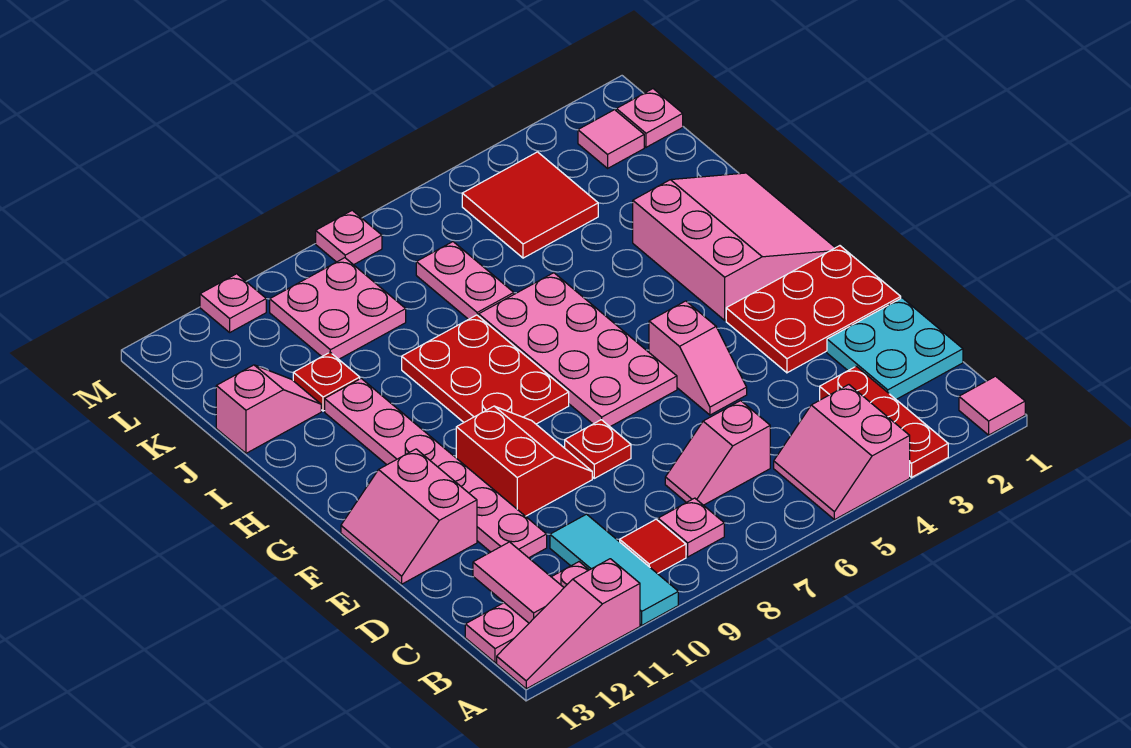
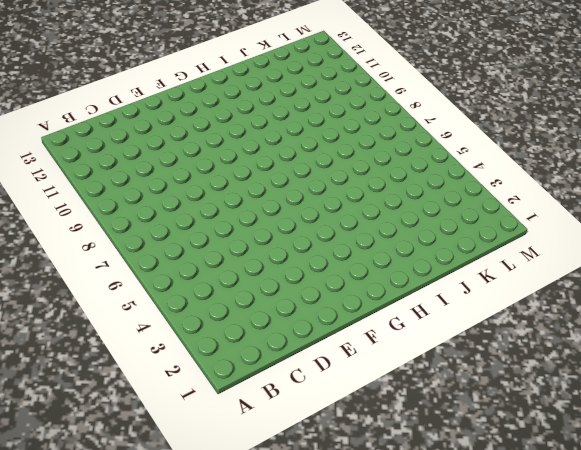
none -> pink tile A1 level 1
none -> red plate A3:C3 level 1
none -> pink slope A4:B5 level 1 top 4

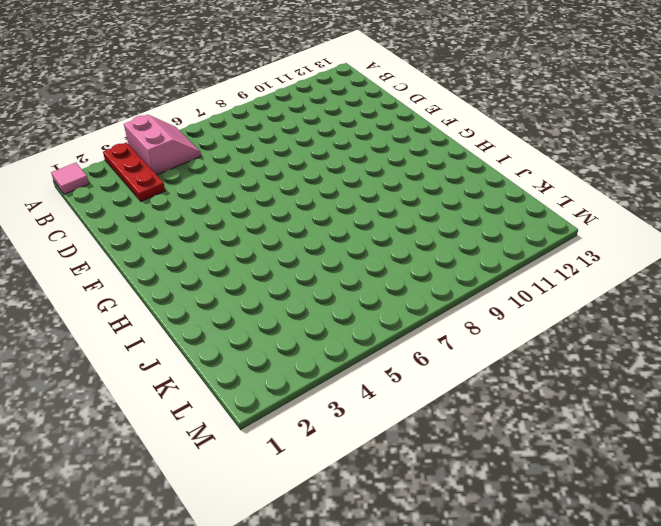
none -> cyan tile A10:C10 level 1
none -> pink slope A11:A13 level 1 top 11
none -> pink plate B8 level 1

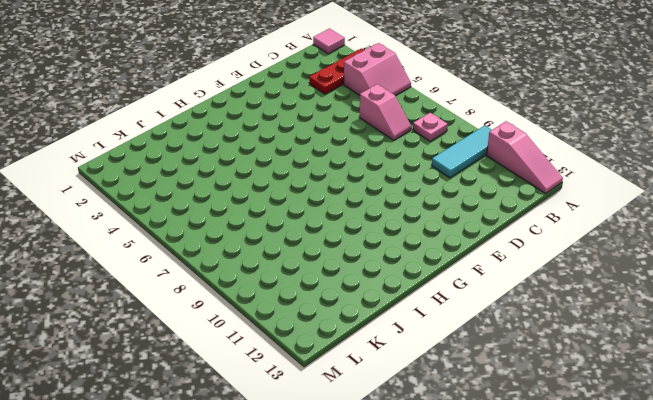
none -> red tile B9 level 1
none -> pink plate B11:B13 level 1
none -> cyan plate C1:D2 level 1

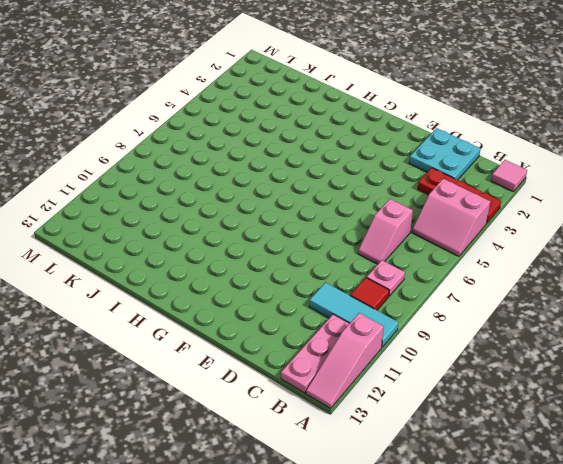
none -> pink plate D11:I11 level 1
none -> red plate E1:F3 level 1
none -> pink slope E5:F5 level 1 top F

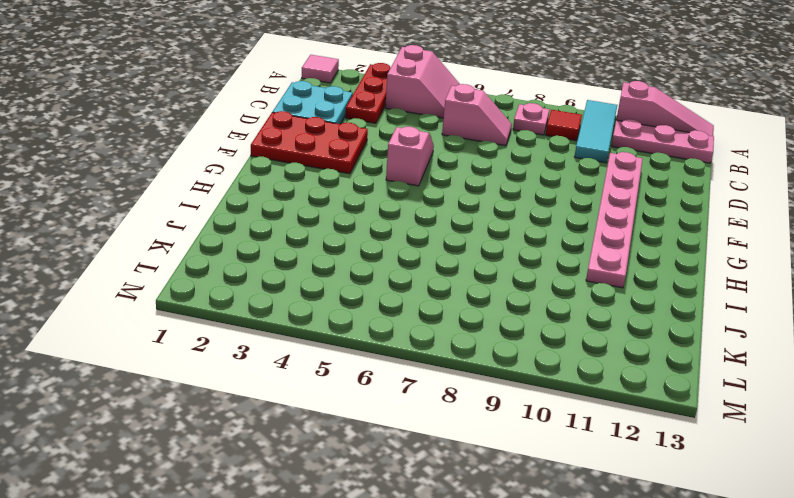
none -> red plate E8 level 1
none -> red slope E9:F10 level 1 top 10
none -> pink slope E12:F13 level 1 top 12

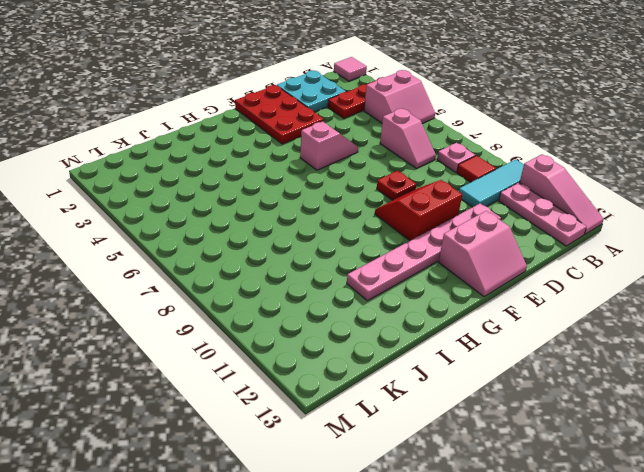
none -> pink plate F6:I7 level 1
none -> pink slope G1:I3 level 1 top 3
none -> red plate G8:I9 level 1

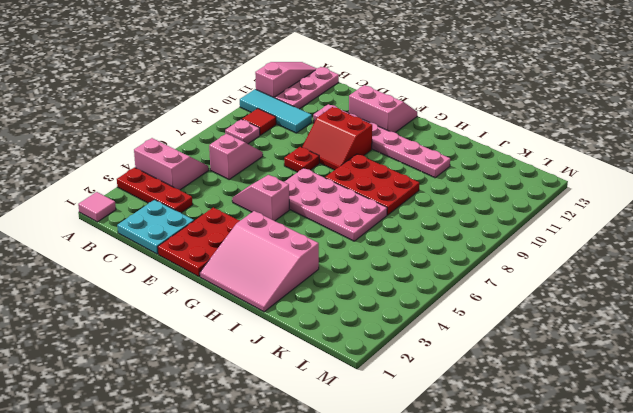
none -> pink plate J7:K7 level 1
none -> red plate J11 level 1
none -> pink slope J12:J13 level 1 top 13

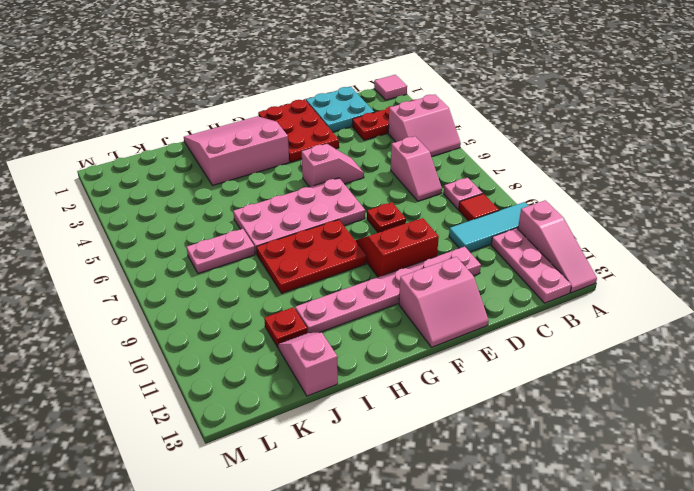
none -> red tile K4:L5 level 1
none -> pink plate K9:L10 level 1
none -> pink plate L1 level 1

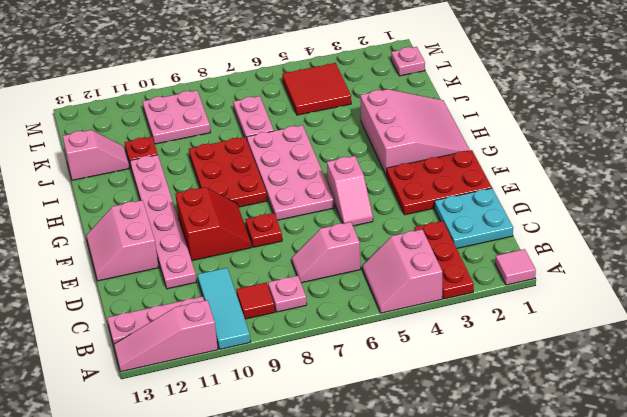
none -> pink tile L2 level 1
none -> pink plate M8 level 1
none -> pink plate M11 level 1

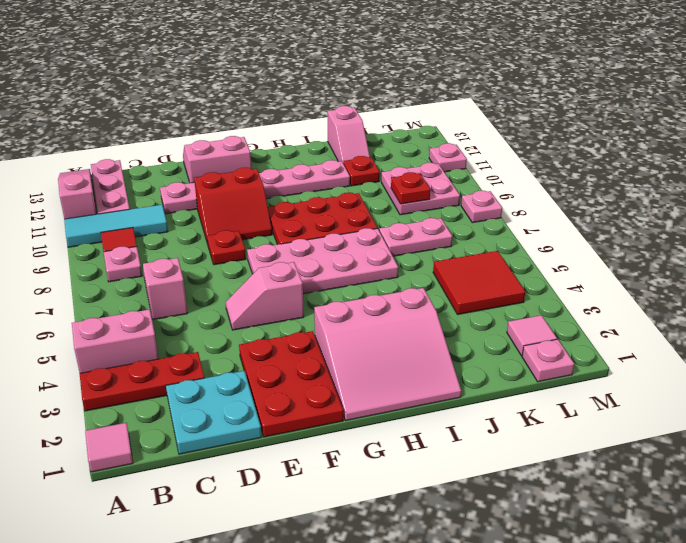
red plate K9 level 2 -> none
none -> pink tile B12:C12 level 2

